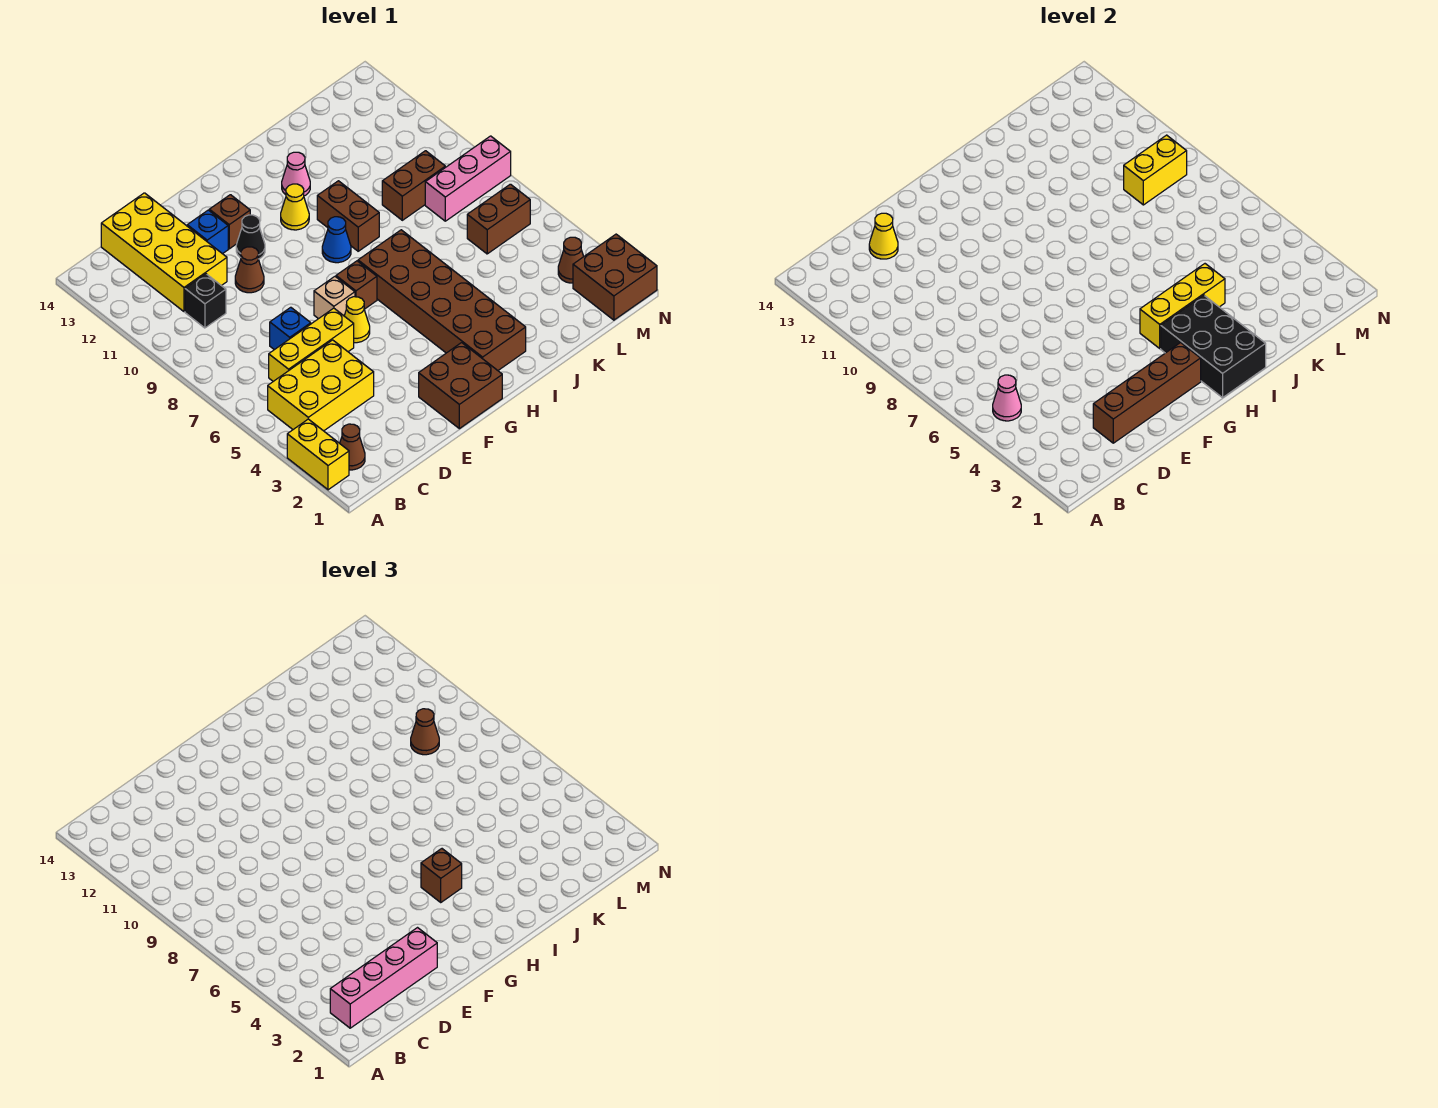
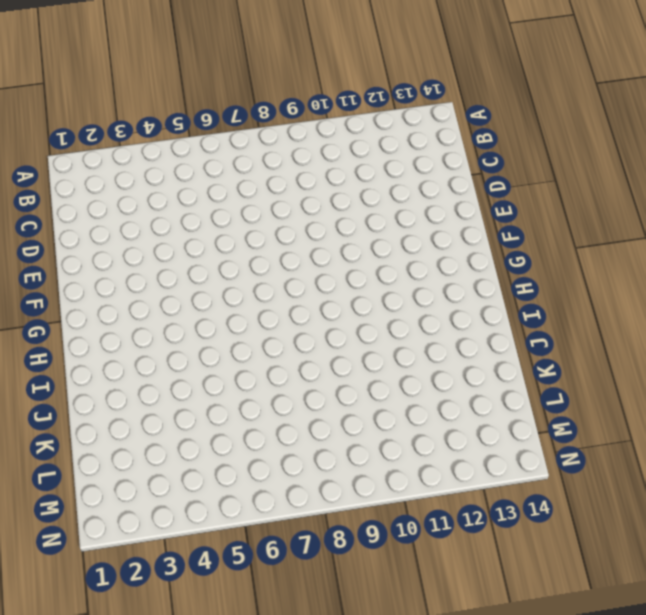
none -> yellow brick A2:A3 level 1
none -> brown cone B2 level 1
none -> yellow brick B4:D5 level 1
none -> yellow brick C6:E6 level 1

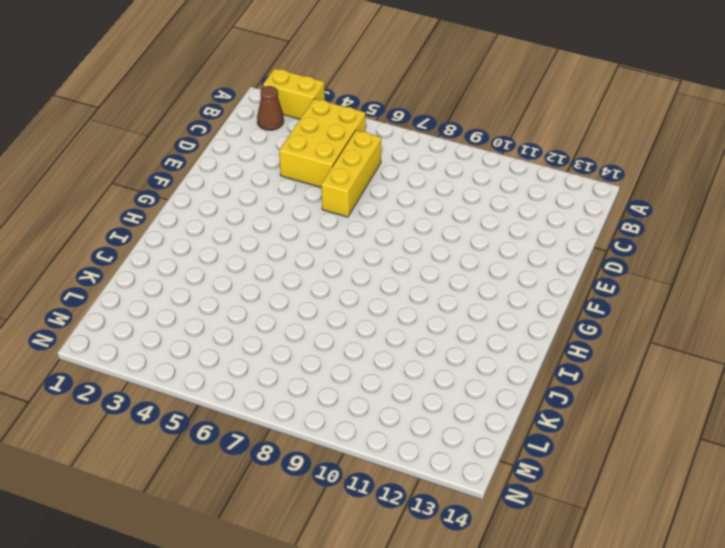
none -> black brick C10 level 1
none -> yellow brick C11:D14 level 1
none -> blue brick D7 level 1
none -> brown cone E10 level 1

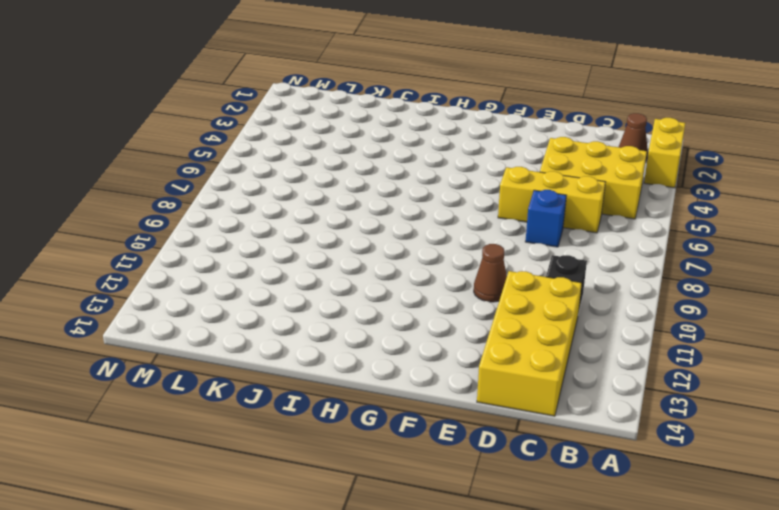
none -> blue brick E12 level 1
none -> brown brick F1:G2 level 1
none -> yellow cone F6 level 1
none -> tan brick F7 level 1

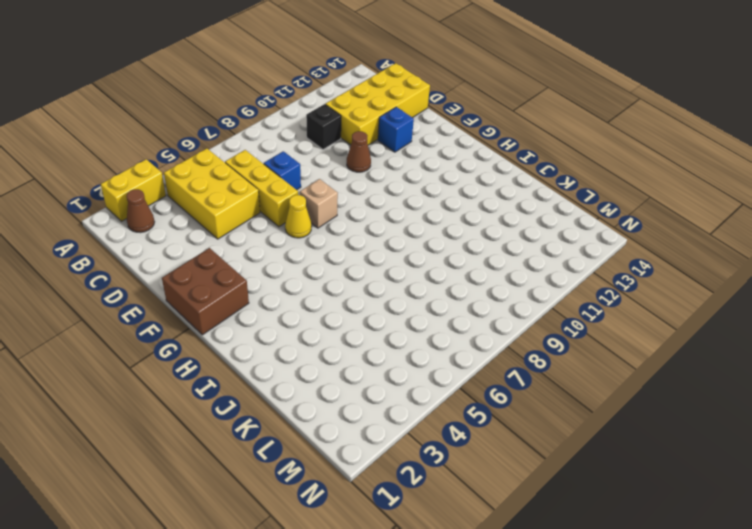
none -> black cone F11 level 1
none -> brown brick F12 level 1
none -> brown brick G7 level 1
none -> brown brick H2:I7 level 1

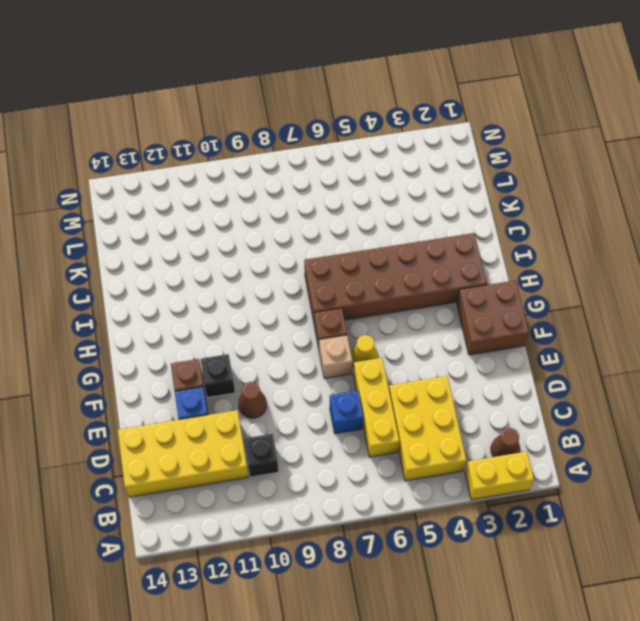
black brick F11 level 1 -> black cone F11 level 1
none -> blue cone H9 level 1
none -> yellow cone H11 level 1
none -> brown brick I9:I10 level 1
none -> pink cone I12 level 1

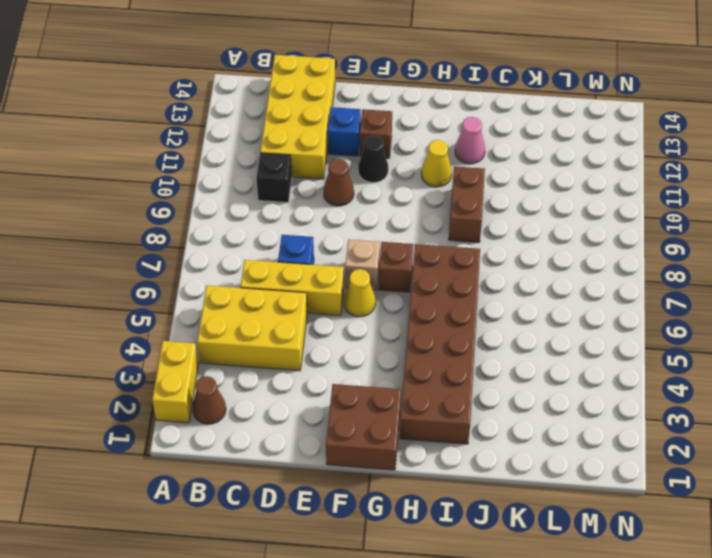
none -> blue cone H9 level 1
none -> brown brick K9:L9 level 1
none -> brown brick L6:M6 level 1
none -> pink brick L8:N8 level 1

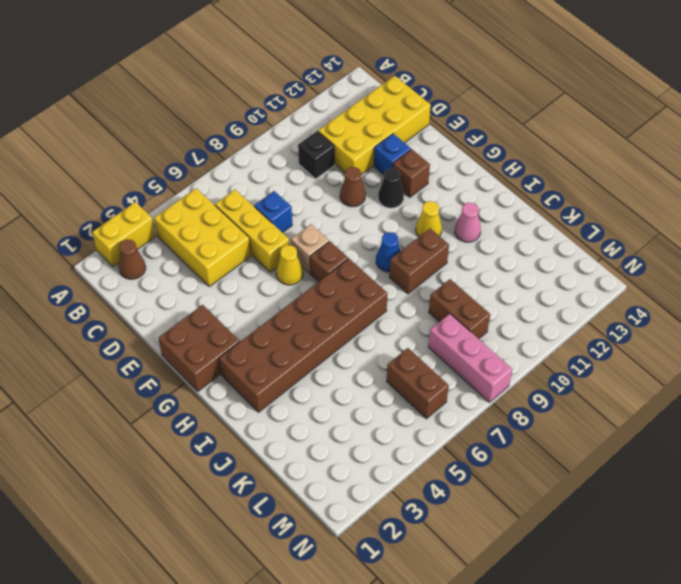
none -> brown brick M1:N2 level 1
none -> brown cone M3 level 1
none -> pink cone B5 level 2
none -> brown brick D2:G2 level 2

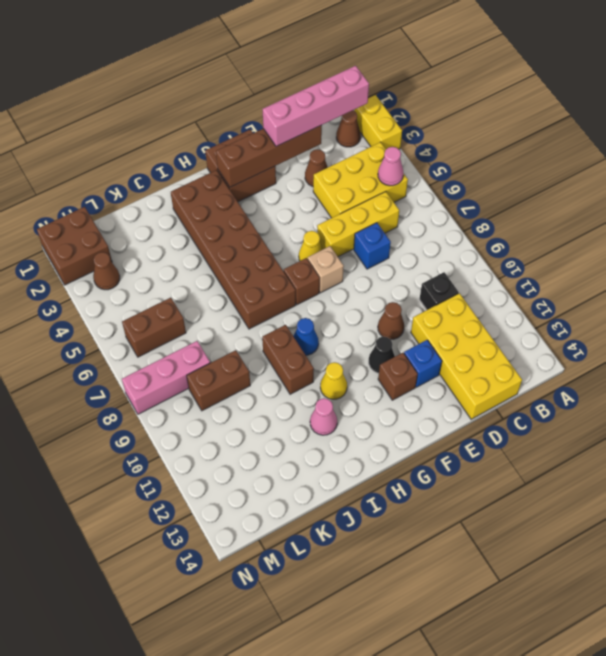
brown cone D3 level 1 -> brown cone L9 level 3
none -> yellow cone D13 level 2
none -> black brick H1:I3 level 2
none -> yellow brick H4:J4 level 2
none -> yellow brick L9:M9 level 2

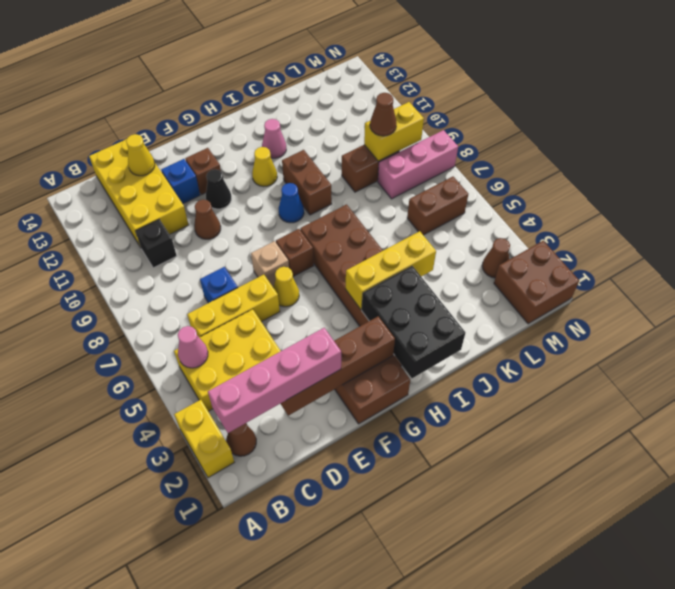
none -> brown brick H4 level 3

